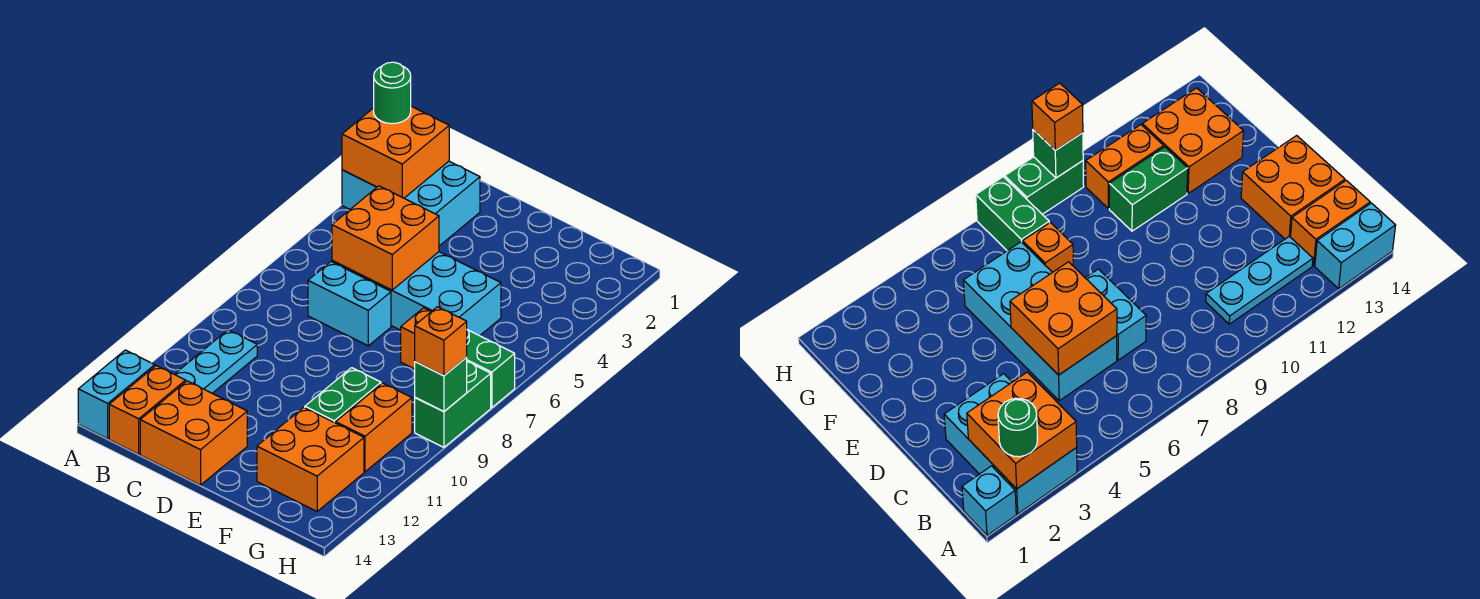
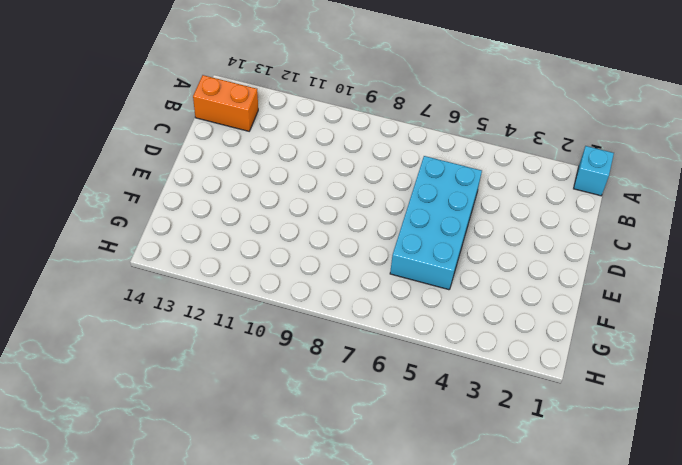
none -> cyan brick A2:C3 level 1
none -> cyan brick A13:A14 level 1
none -> cyan plate B10:B12 level 1

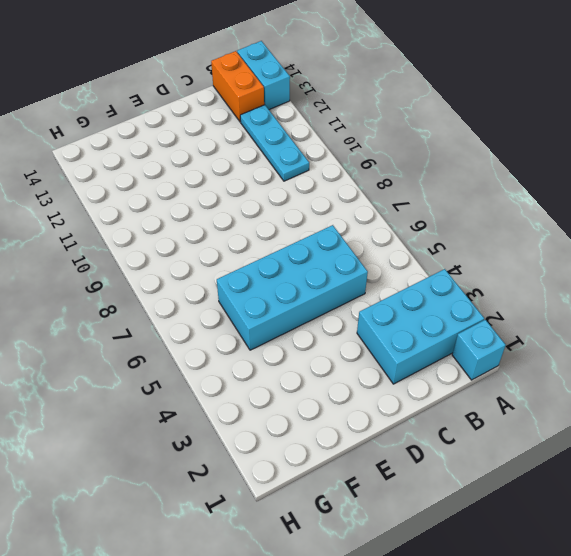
none -> cyan brick C7:D7 level 1
none -> orange brick C13:D14 level 1
none -> orange brick F7 level 1

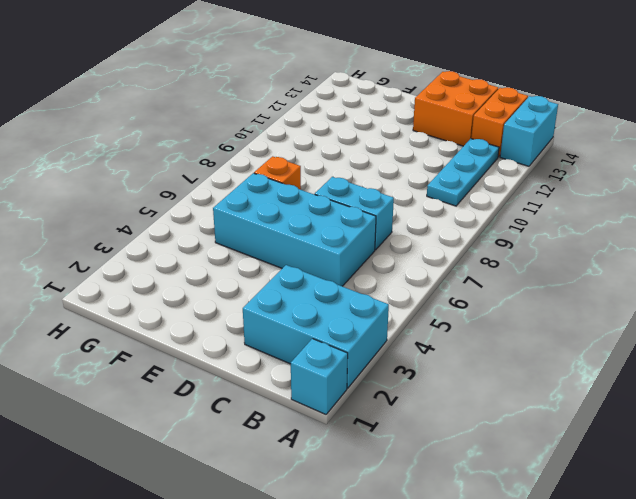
none -> green brick F10:F11 level 1
none -> orange brick F12:G13 level 1
none -> green brick G7:H7 level 1

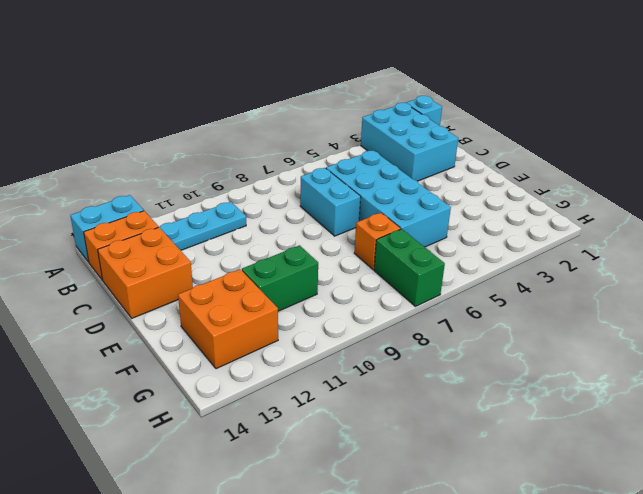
none -> orange brick G10:G11 level 1
none -> green brick H8:H9 level 1
none -> orange brick A2:B3 level 2

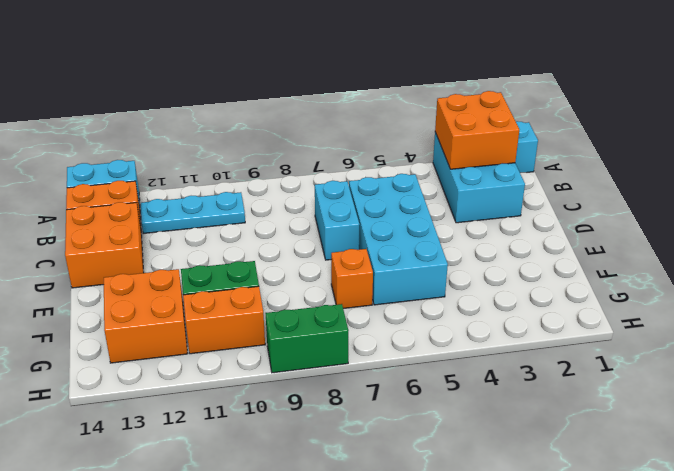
none -> green brick G7:H7 level 1
none -> orange brick C5:D6 level 2
none -> green brick H9 level 2

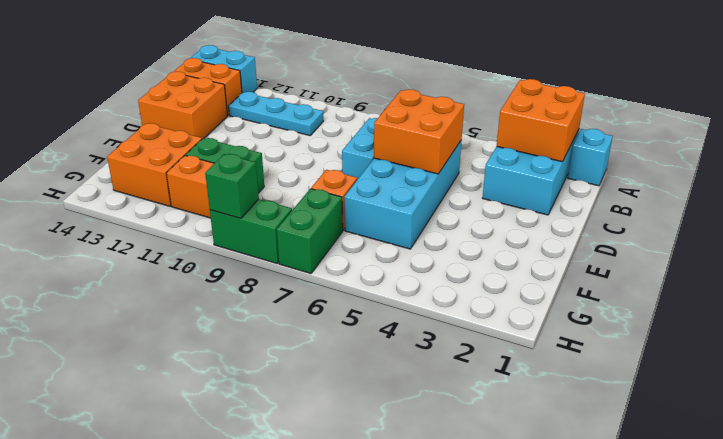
none -> green round brick A2 level 3
none -> orange brick H9 level 3

